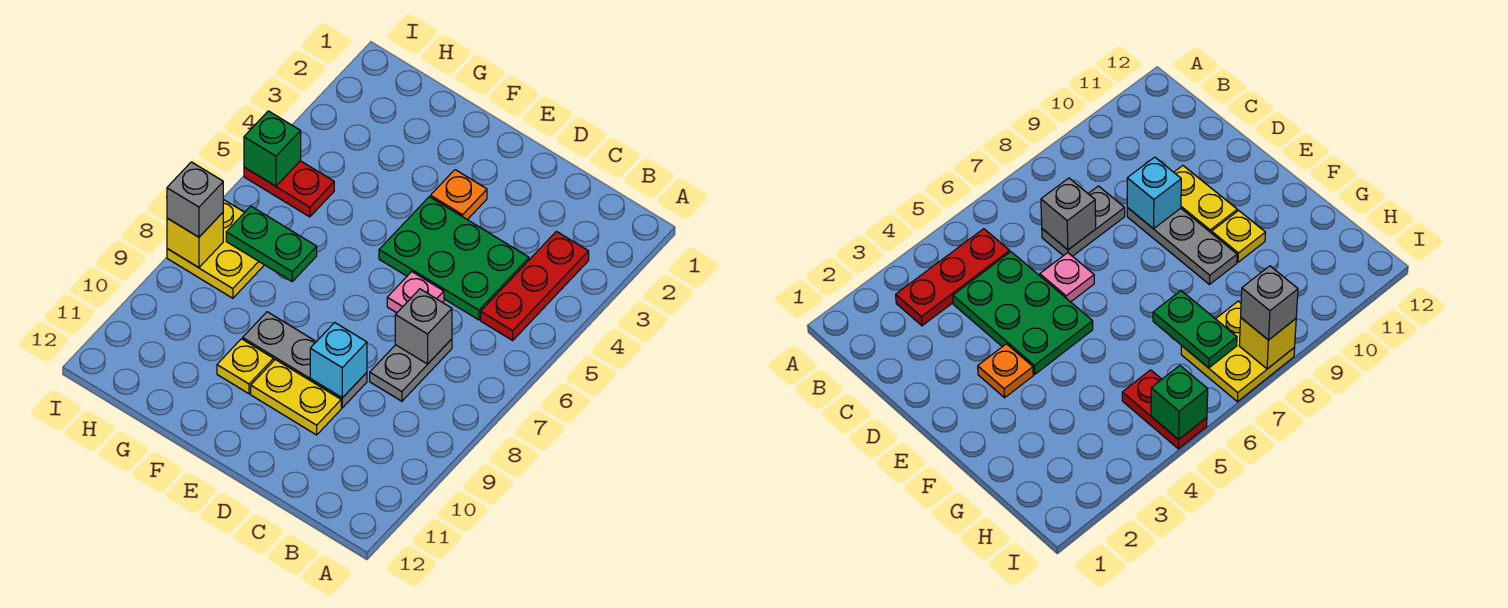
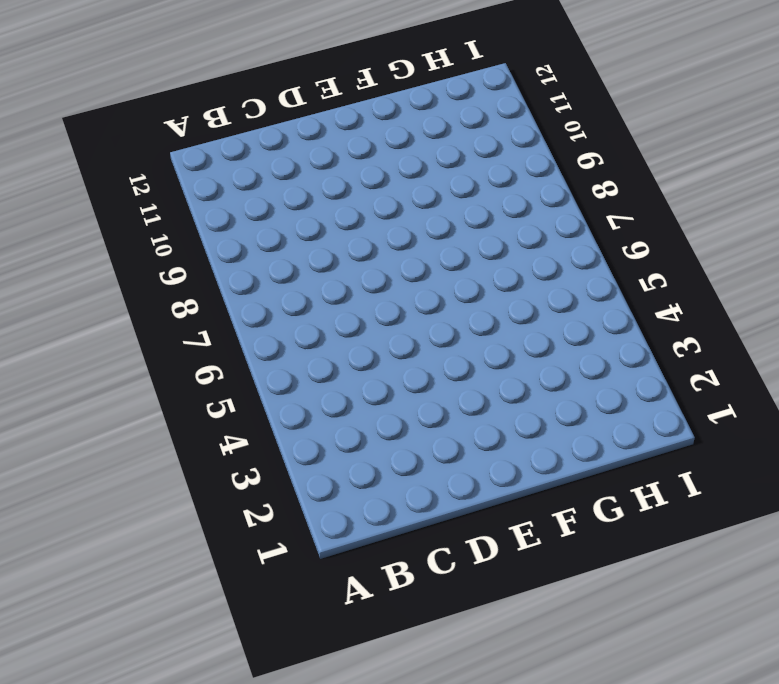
none -> red plate B3:B5 level 1
none -> green plate C4:E5 level 1
none -> grey plate C7:C8 level 1

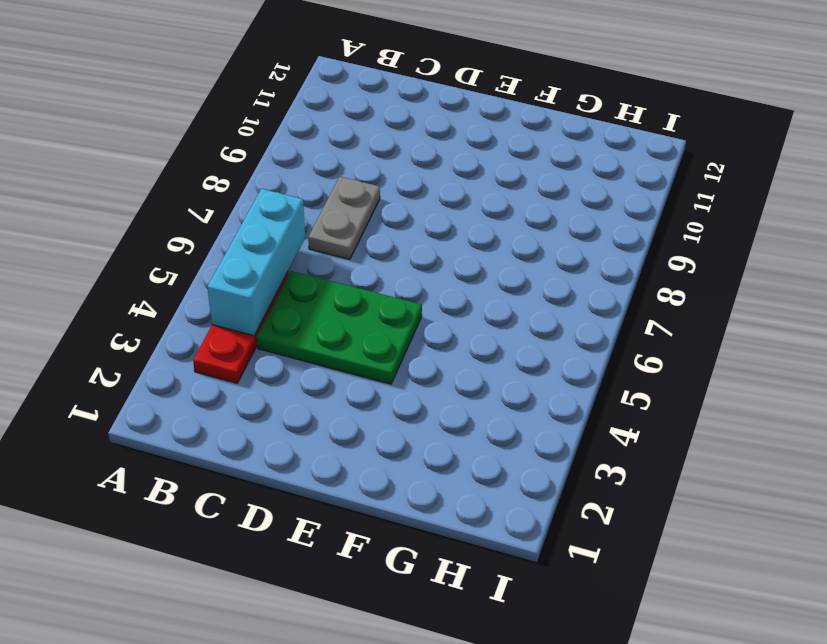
cyan brick B4:B6 level 2 -> none
none -> pink plate D6 level 1
none -> grey plate D9:F9 level 1
none -> yellow plate D10:E10 level 1

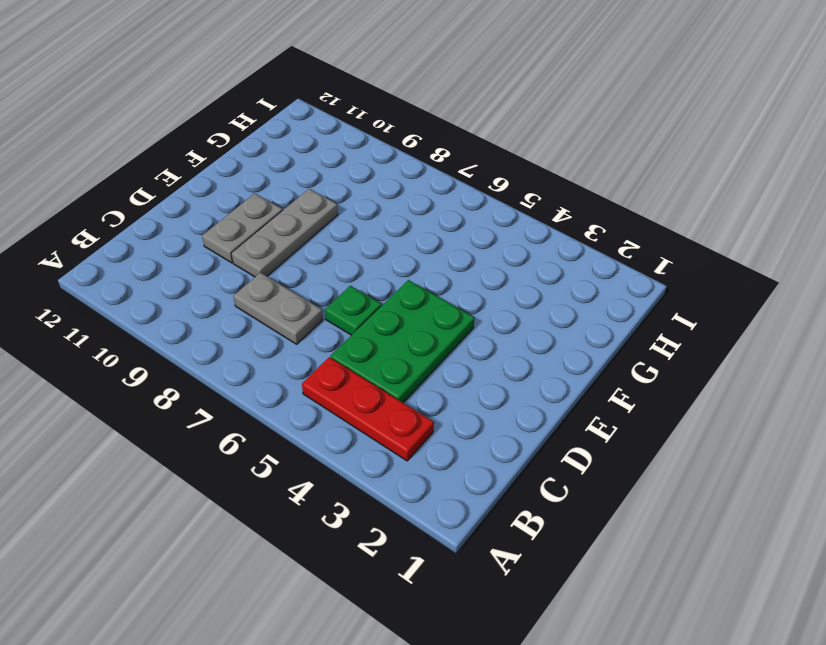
green plate D6 level 1 -> pink plate D6 level 1
grey plate D10:E10 level 1 -> yellow plate D10:E10 level 1
none -> orange plate E3 level 1
none -> yellow plate F10 level 1
none -> red plate H5:I5 level 1

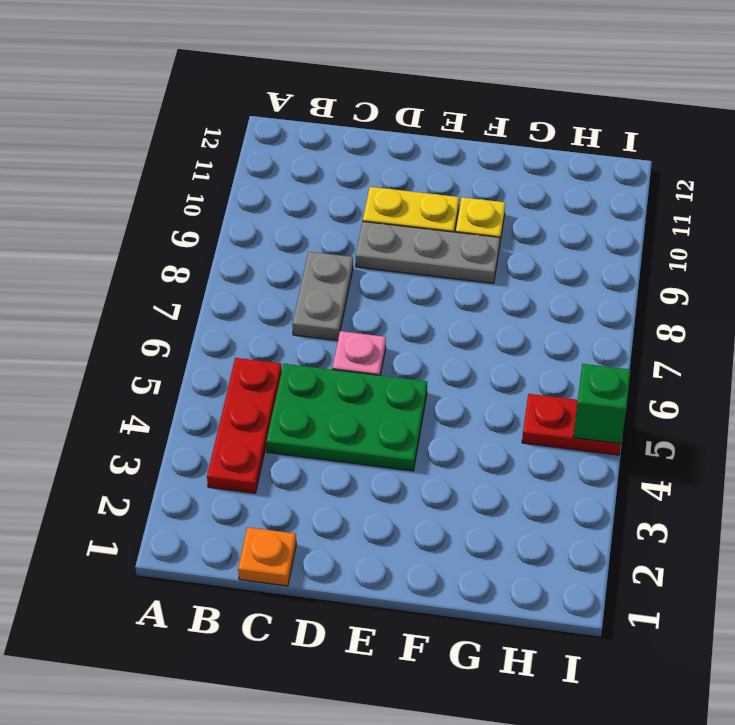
orange plate C1 level 1 -> orange plate E3 level 1
none -> yellow plate H7:I8 level 1
none -> grey brick C7 level 2
none -> cyan brick D9 level 2

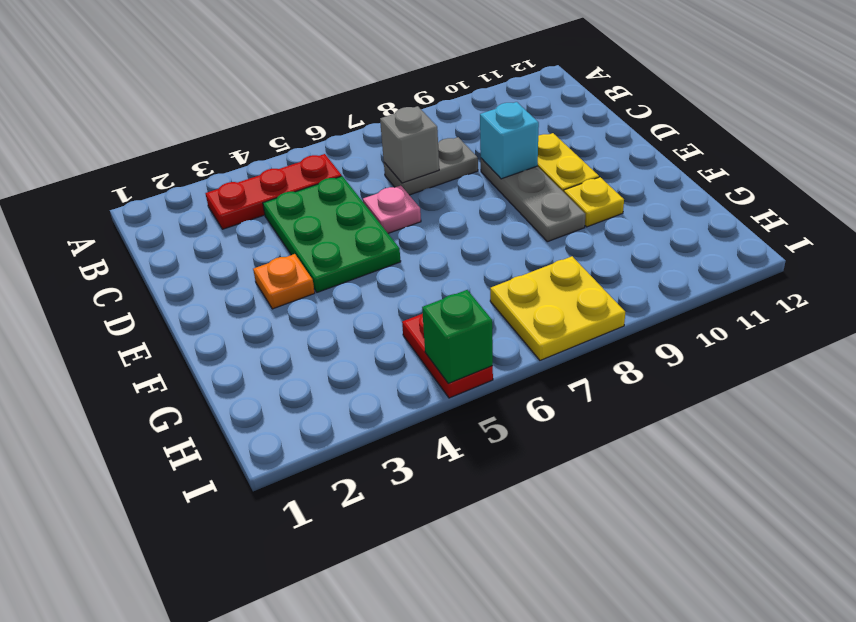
none -> green plate G7:H7 level 2
none -> yellow brick I8 level 2
none -> grey brick I8 level 3

